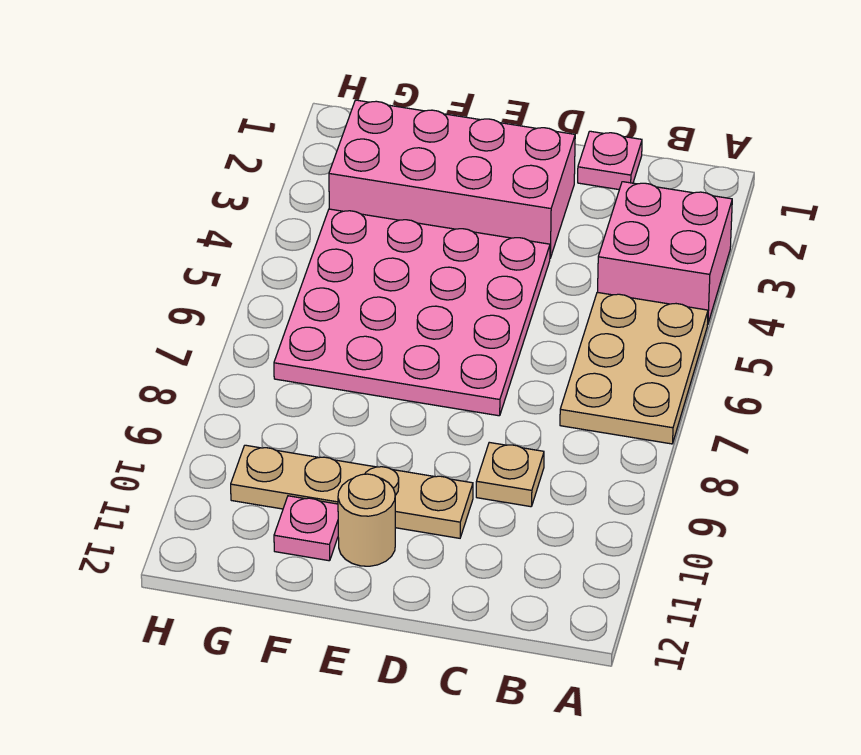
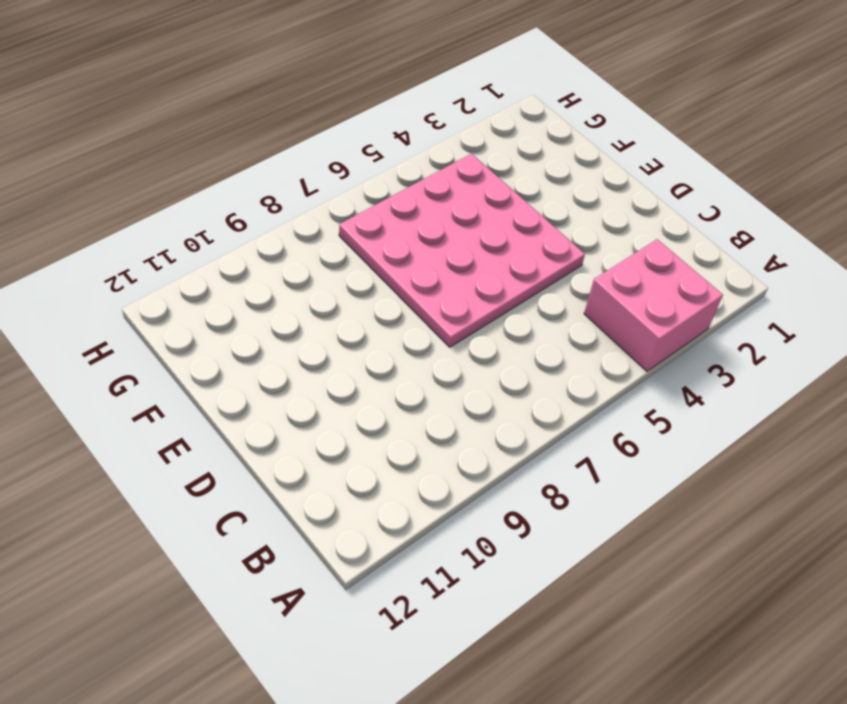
none -> tan plate A5:B7 level 1
none -> pink plate C1 level 1

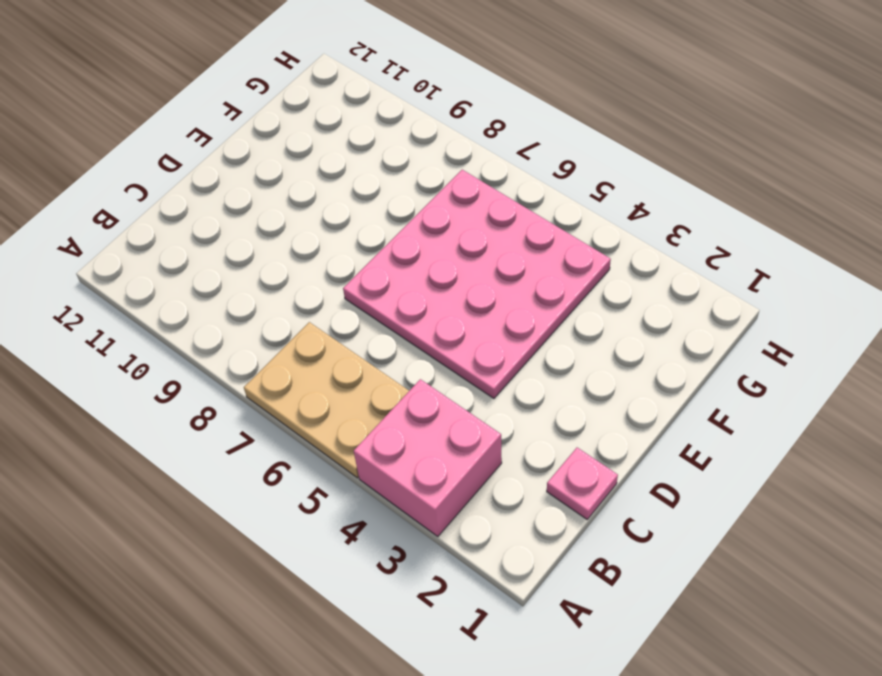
none -> tan plate C9 level 1
none -> pink brick D2:G3 level 1

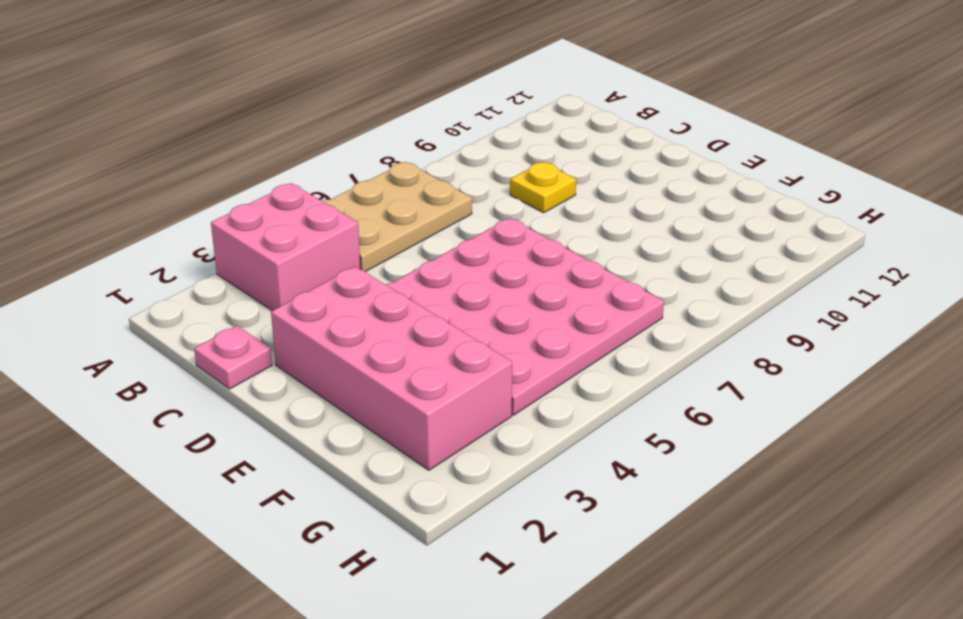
yellow plate C9 level 1 -> tan plate C9 level 1
none -> tan plate D10:G10 level 1
none -> tan round brick E11 level 1

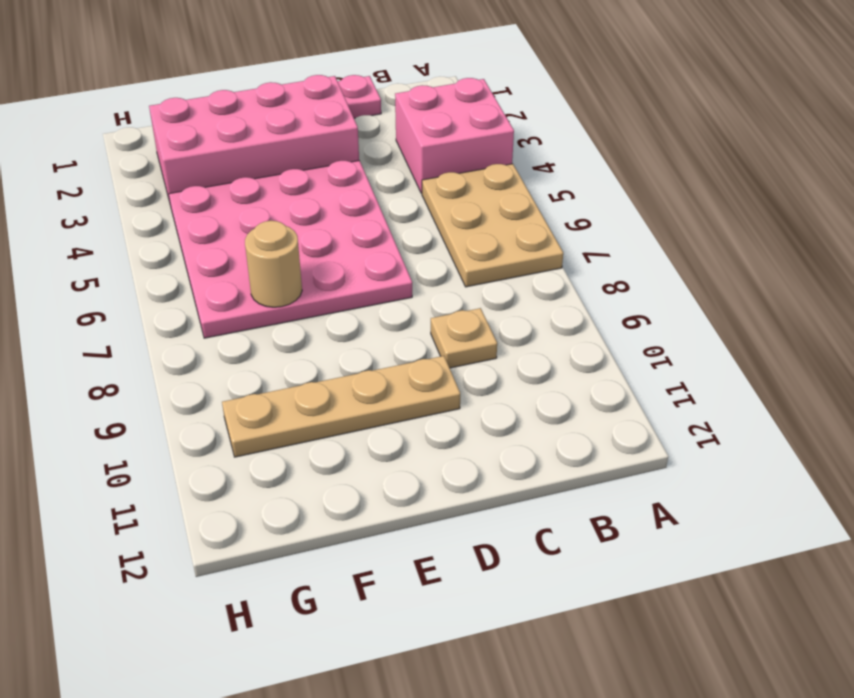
tan round brick F7 level 2 -> tan round brick E11 level 1
none -> pink plate F11 level 1

